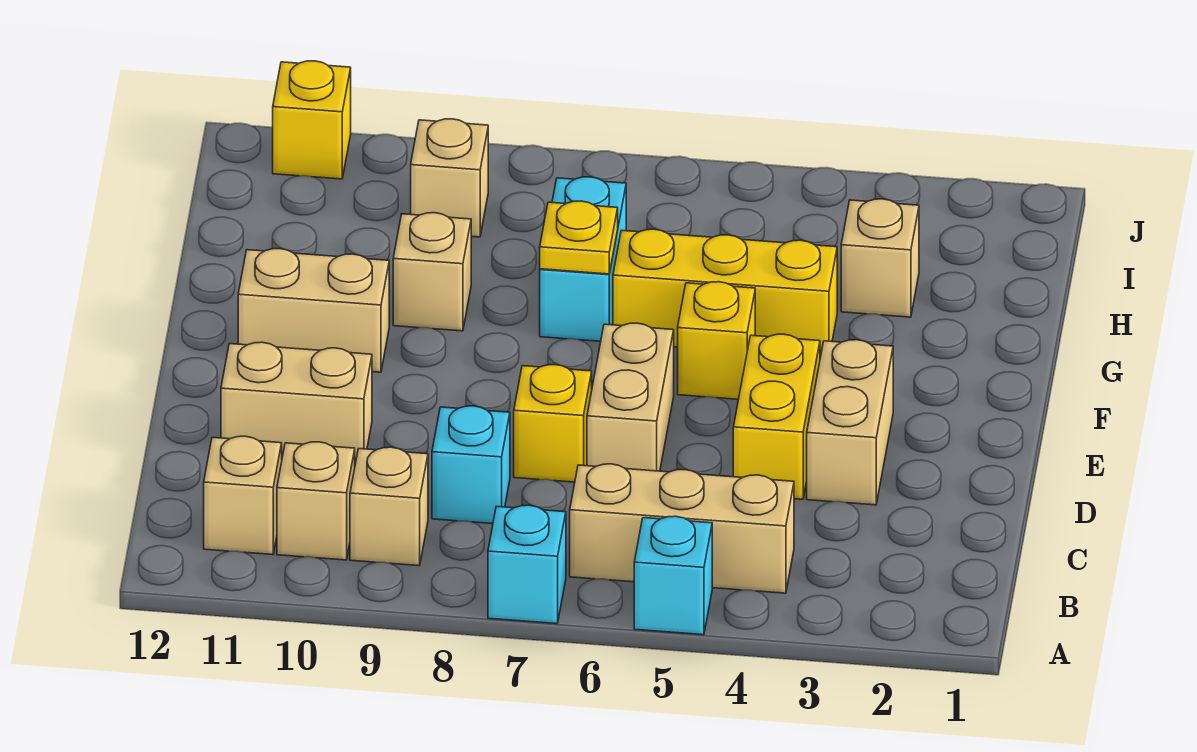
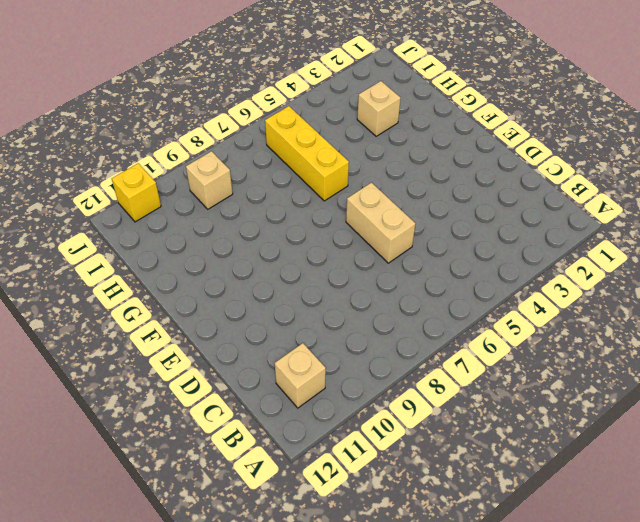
yellow brick G6:I6 level 1 -> yellow brick G4:G6 level 1
none -> cyan brick A5 level 1
none -> cyan brick A7 level 1
none -> tan brick B4:B6 level 1

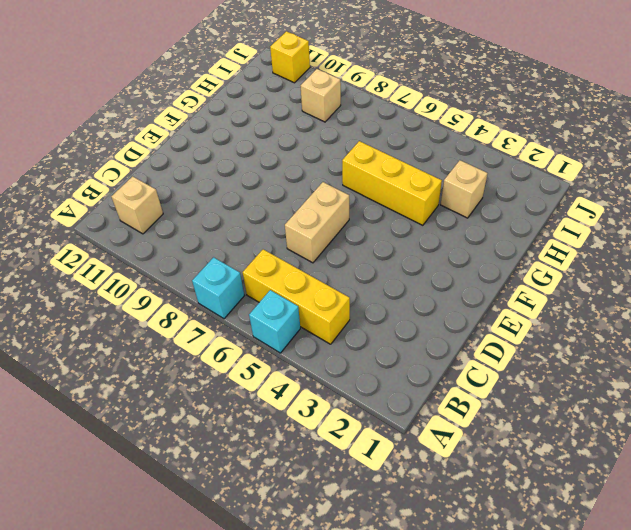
yellow brick B4:B6 level 1 -> tan brick B4:B6 level 1
none -> tan brick B9 level 1
none -> tan brick B10 level 1
none -> cyan brick C8 level 1

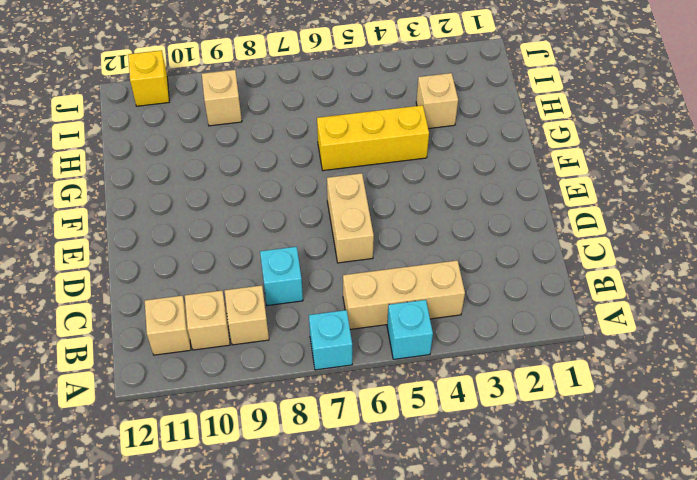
none -> tan brick D3:E3 level 1
none -> yellow brick D4:E4 level 1
none -> yellow brick D7 level 1

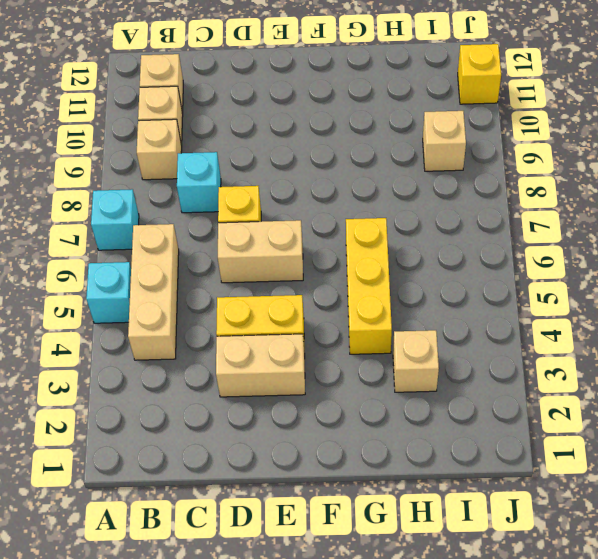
none -> tan brick D10:D11 level 1
none -> yellow brick F5 level 1
none -> tan brick F10:F11 level 1

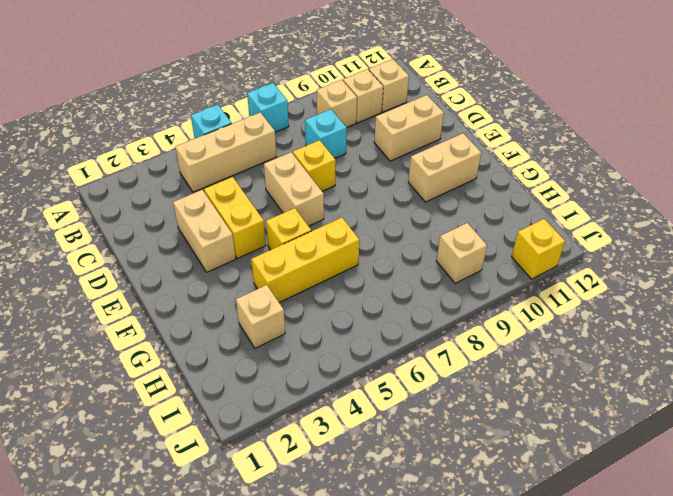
none -> cyan brick G7:H7 level 1
none -> tan brick G9 level 1
none -> yellow plate G7 level 2

